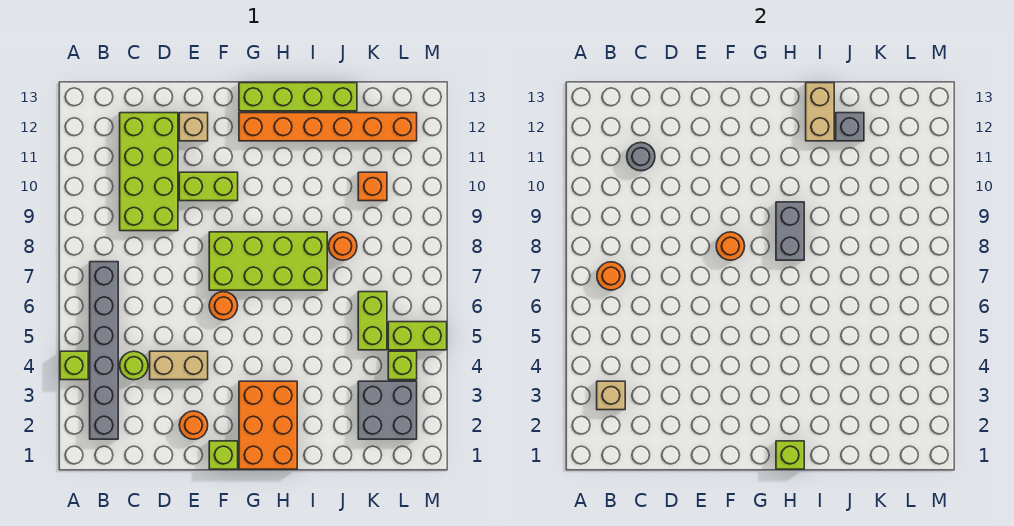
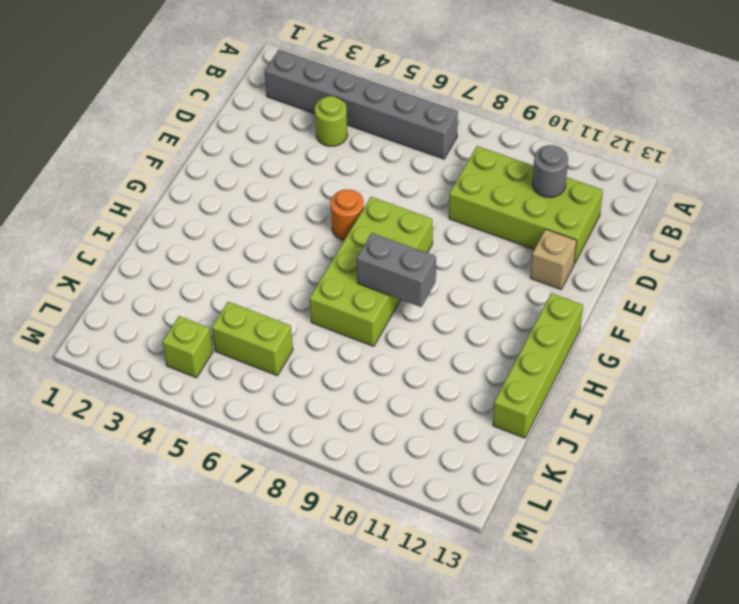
none -> lime brick A4 level 1
none -> tan brick D4:E4 level 1
none -> orange round brick E2 level 1

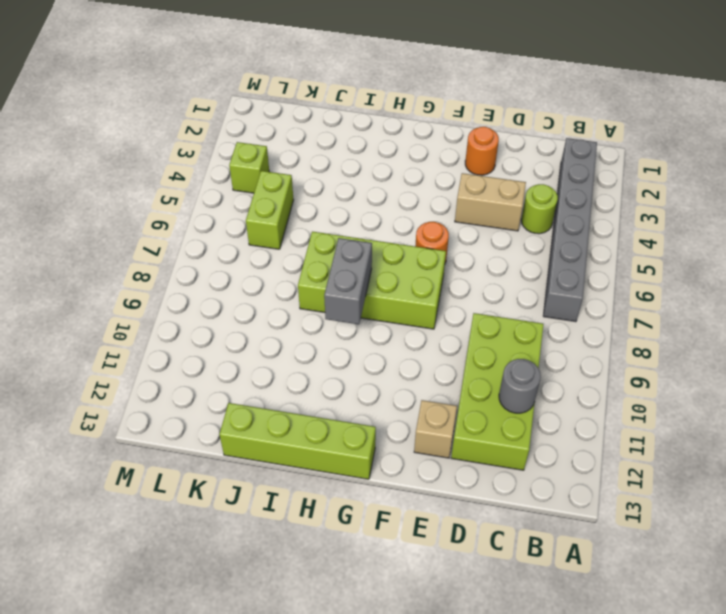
none -> lime brick A4 level 1
none -> lime brick E10:F10 level 1
none -> lime brick F1 level 1

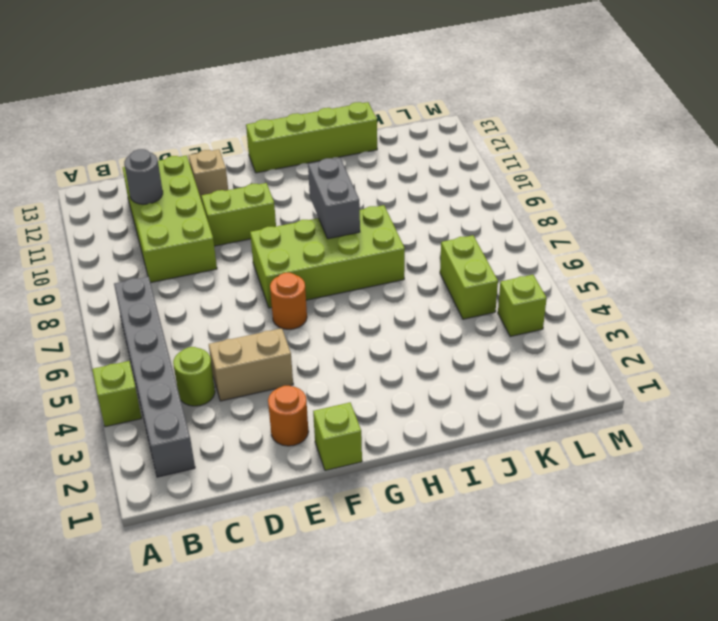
none -> orange brick G1:H3 level 1
none -> orange brick G12:L12 level 1
none -> orange round brick J8 level 1

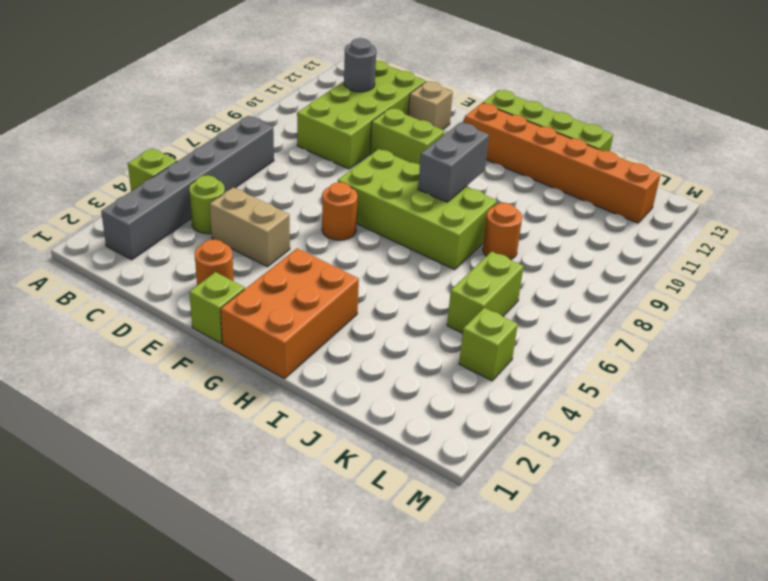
none -> grey brick K2:L3 level 1
none -> orange brick K10 level 1
none -> lime brick L5:M5 level 1

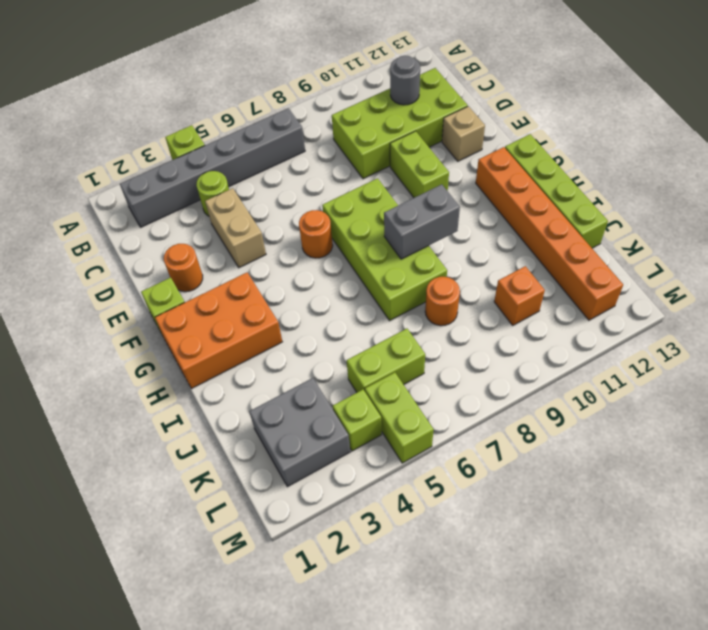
none -> tan brick B3 level 2
none -> orange round brick B7 level 2
none -> orange round brick F8 level 2

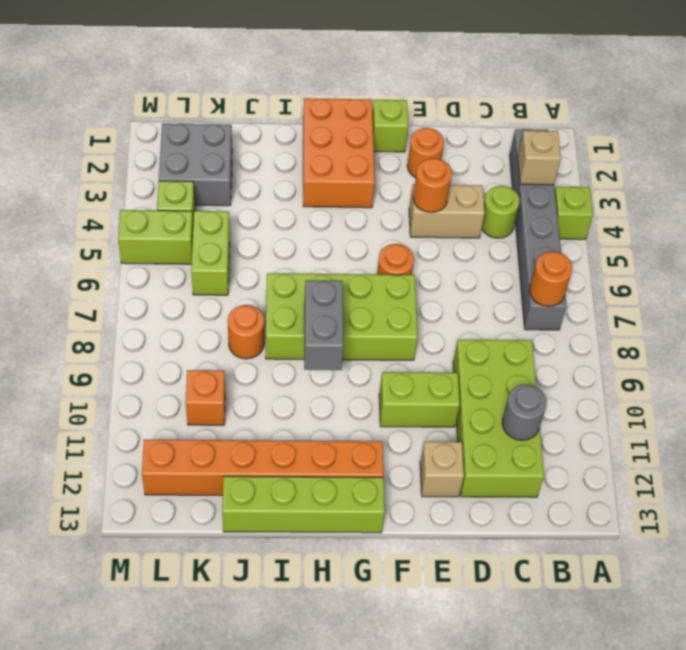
orange round brick E4 level 2 -> orange round brick F8 level 2
none -> lime brick H1 level 2
none -> tan brick I12:I13 level 2
none -> grey brick J12 level 2

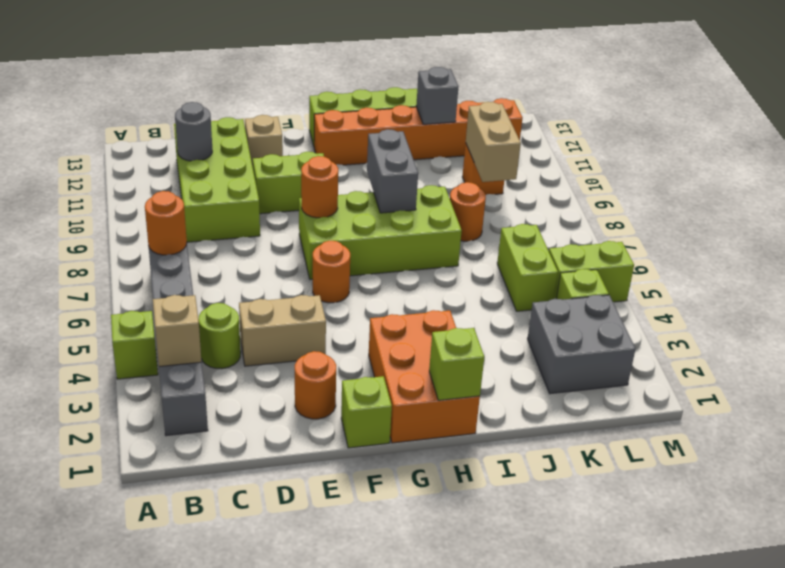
tan brick K9:K10 level 2 -> tan brick I12:I13 level 2

